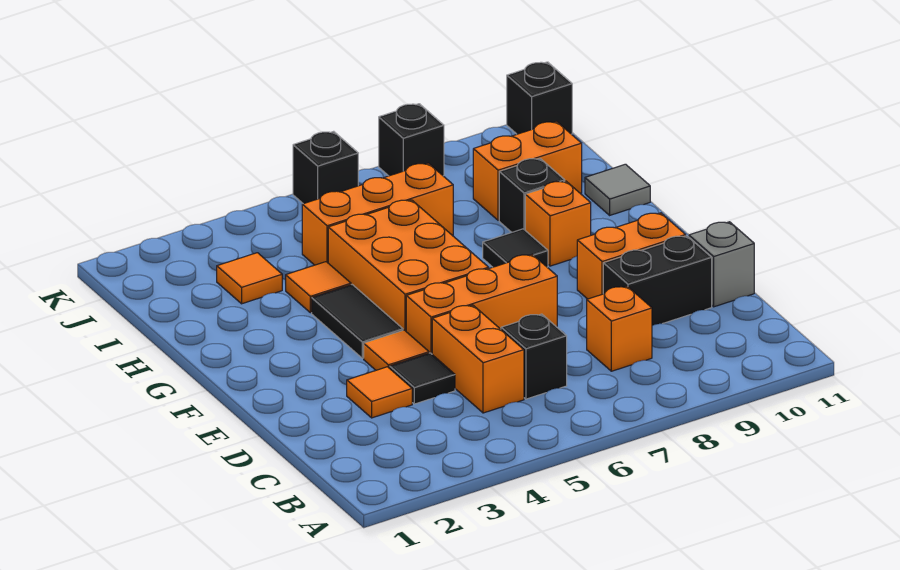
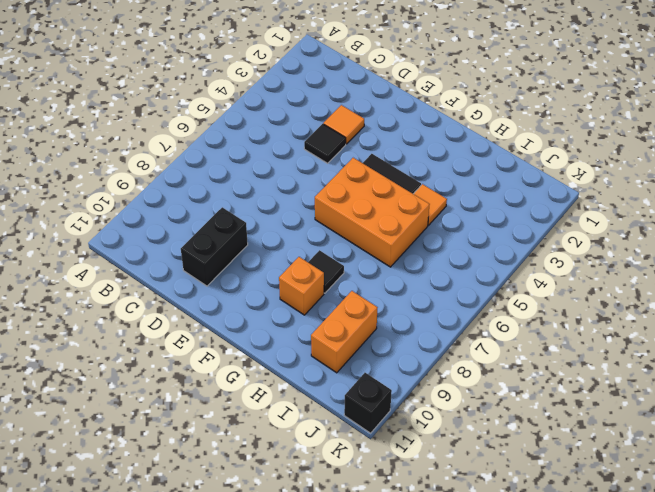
none -> orange brick C5:D5 level 1
none -> black brick C6 level 1
none -> orange brick C8 level 1

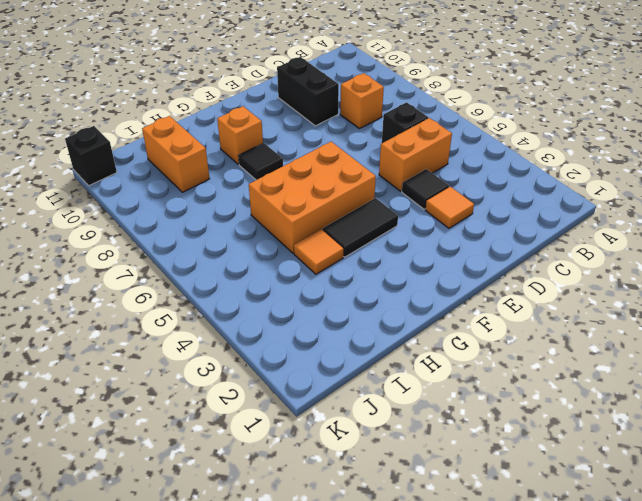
none -> grey brick D11 level 1
none -> orange tile E4 level 1
none -> orange brick E5:E7 level 1

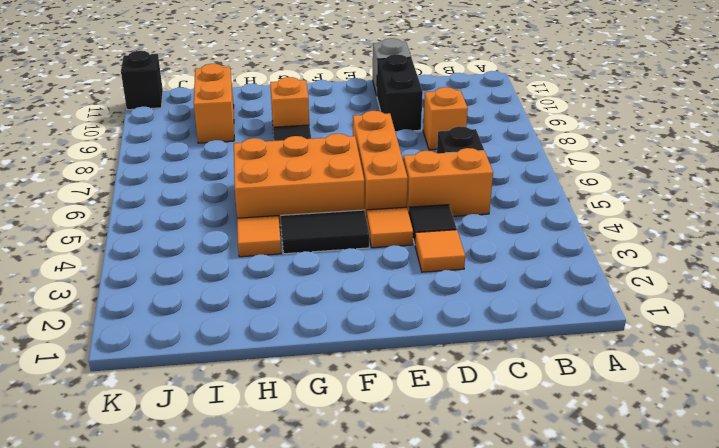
none -> orange brick E9:E10 level 1
none -> black brick H9 level 1
none -> grey tile H11 level 1

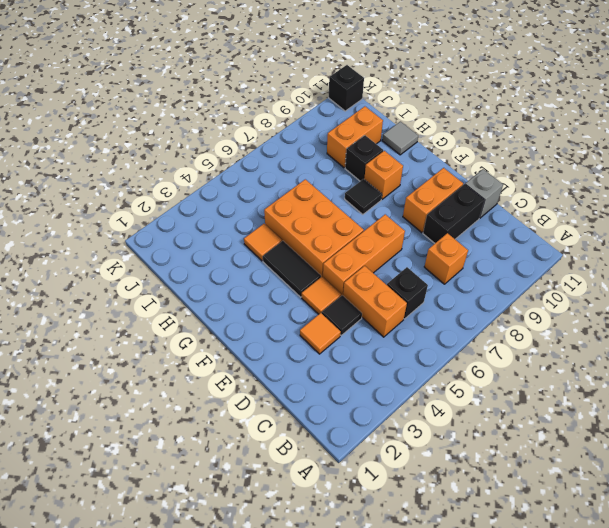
none -> orange tile I3 level 1
none -> orange brick I5:I7 level 1
none -> black brick K6 level 1

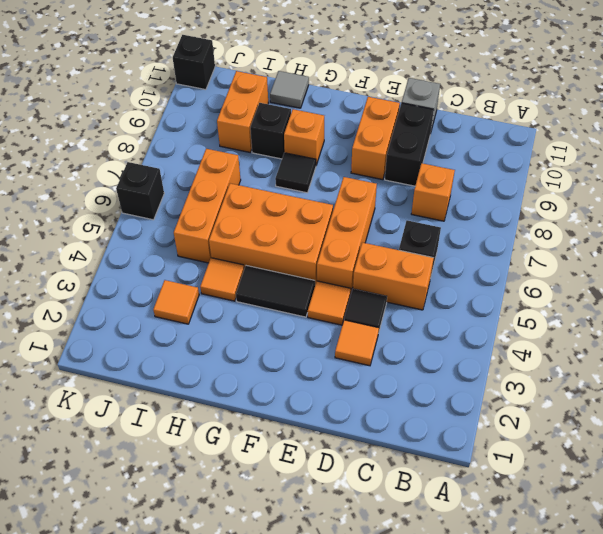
none -> black brick K8 level 1

